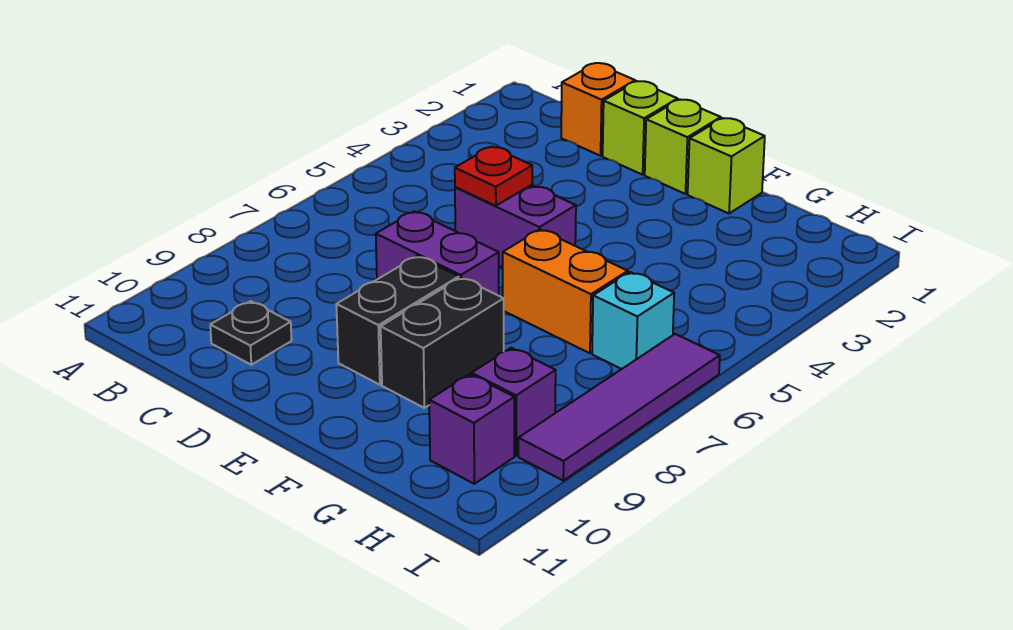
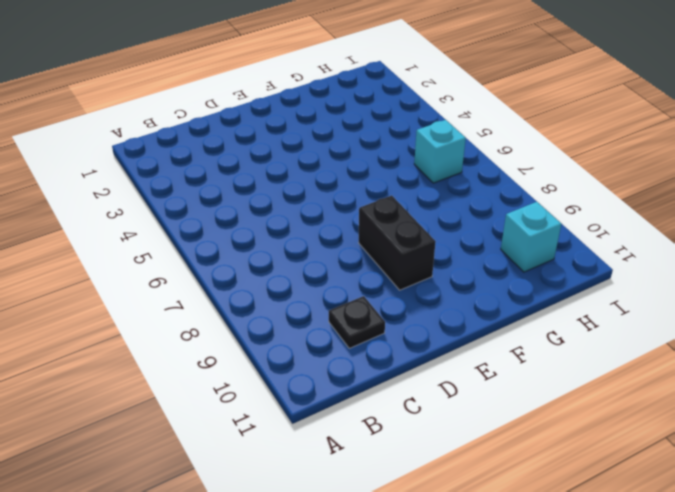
cyan brick H10 level 1 -> purple brick H10 level 1
none -> orange brick C1 level 1
none -> lime brick D1 level 1
none -> purple brick D5:E5 level 1

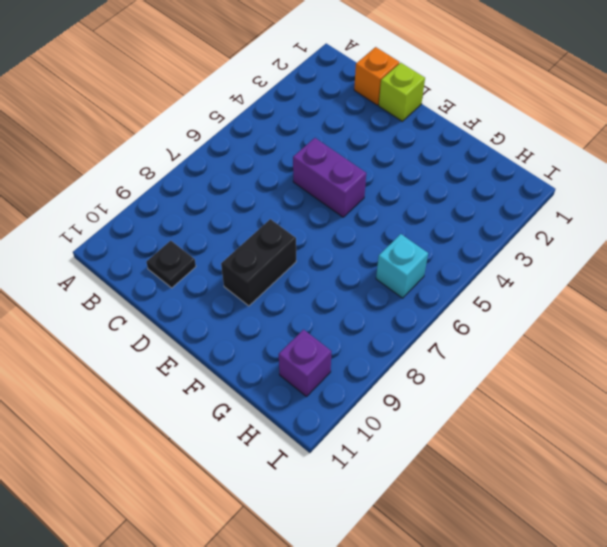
none -> purple brick D7:E7 level 1
none -> lime brick E1 level 1
none -> lime brick F1 level 1

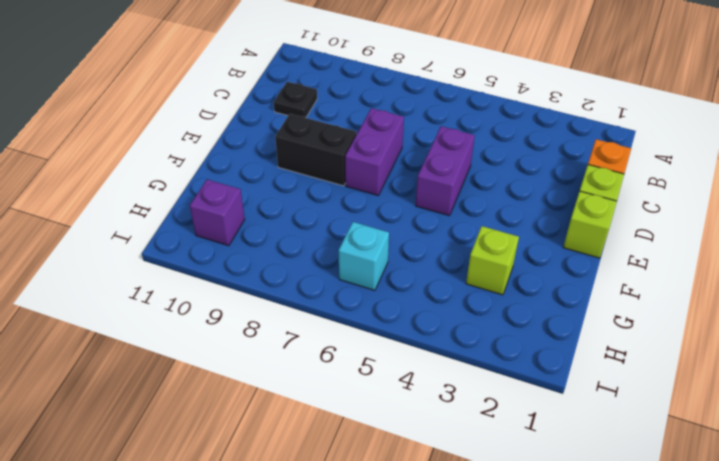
lime brick G3 level 1 -> lime brick F1 level 1
none -> orange brick F6:G6 level 1
none -> black brick F8:F9 level 1
none -> purple brick H9 level 1

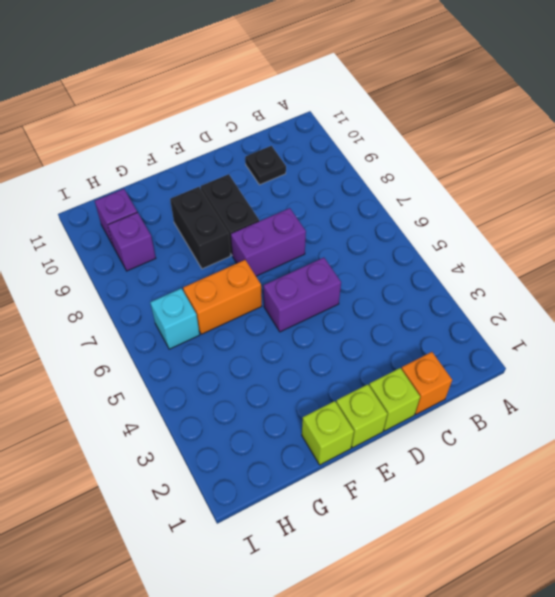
none -> purple tile I6:I9 level 1
none -> red plate D5 level 2

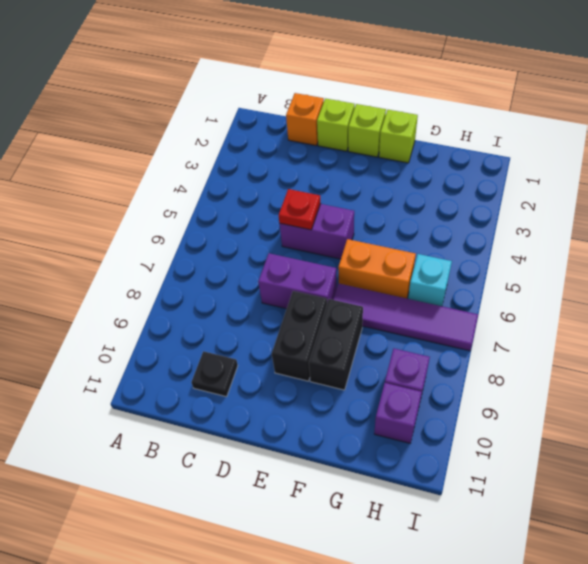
purple tile F7:I7 level 1 -> purple tile I6:I9 level 1

